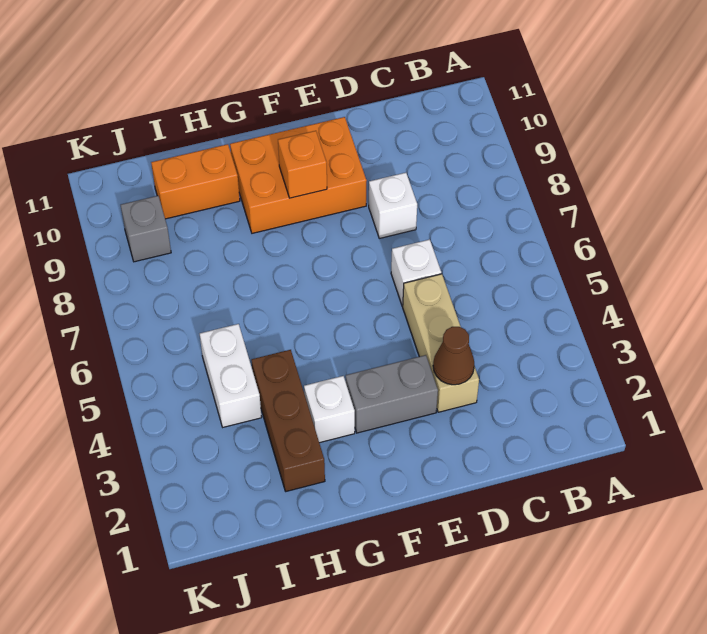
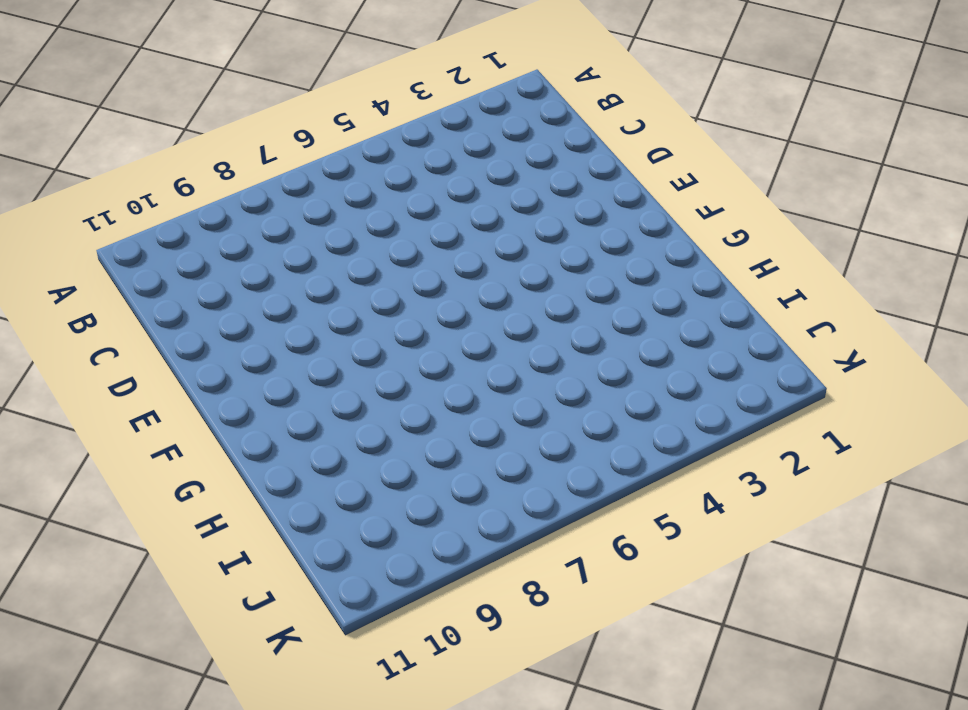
none -> tan brick D3:D5 level 1
none -> white brick D6 level 1
none -> white brick D8 level 1

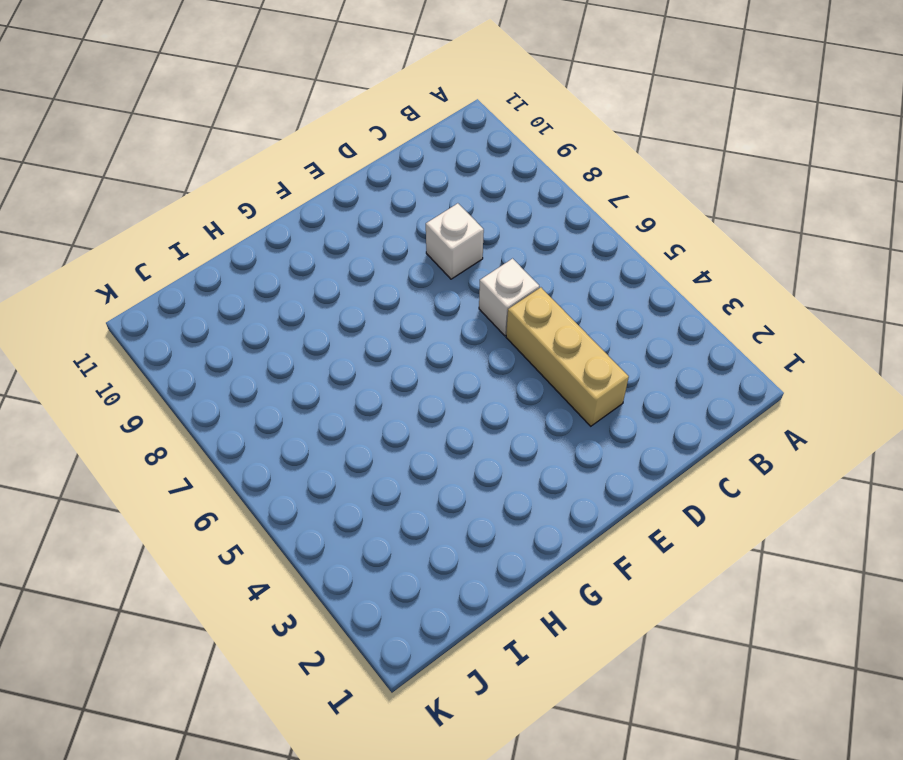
none -> grey brick E3:F3 level 1
none -> orange brick E9:G10 level 1
none -> white brick G3 level 1

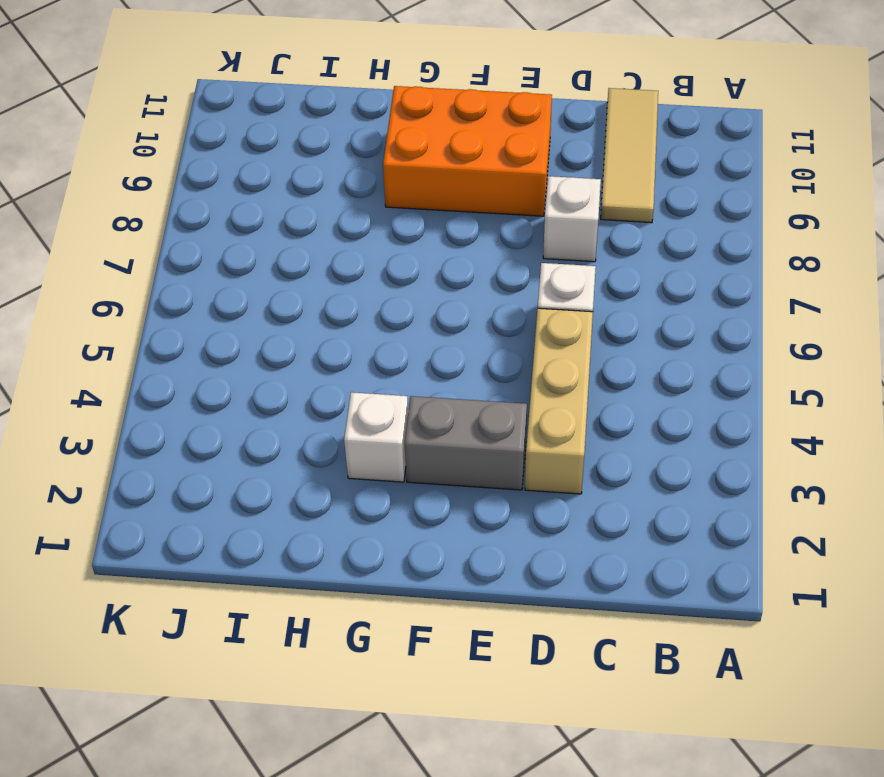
tan tile C9:C11 level 1 -> none
none -> brown brick H2:H4 level 1
none -> orange brick H10:I10 level 1
none -> white brick I4:I5 level 1

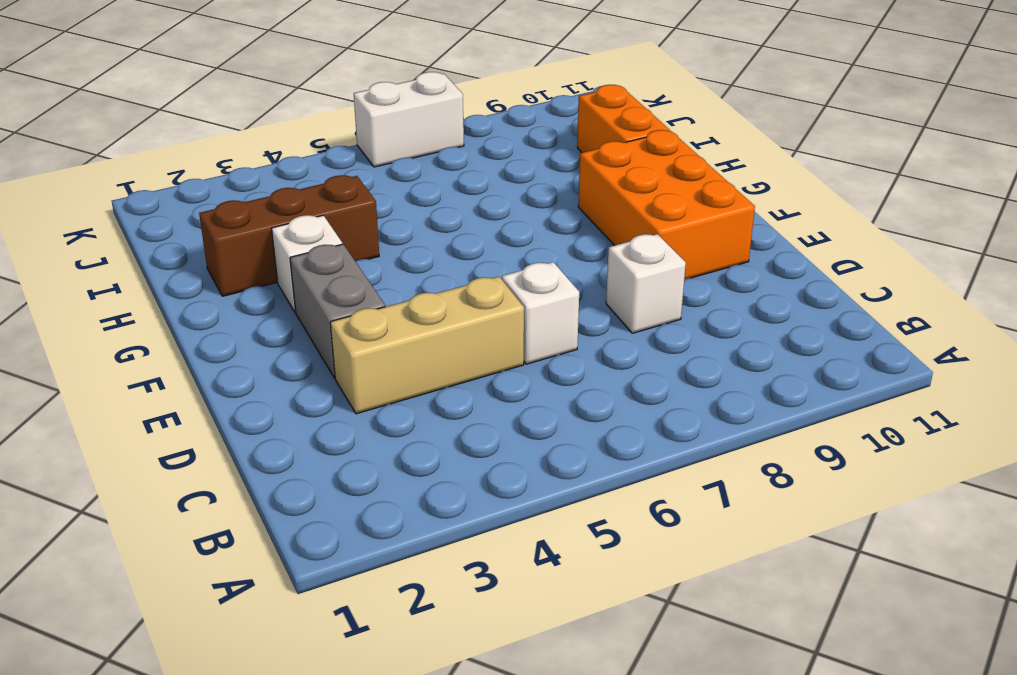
white brick K6:K7 level 1 -> white brick I4:I5 level 1
none -> grey brick J9 level 1
none -> brown cone D3 level 2
none -> orange brick F9 level 2

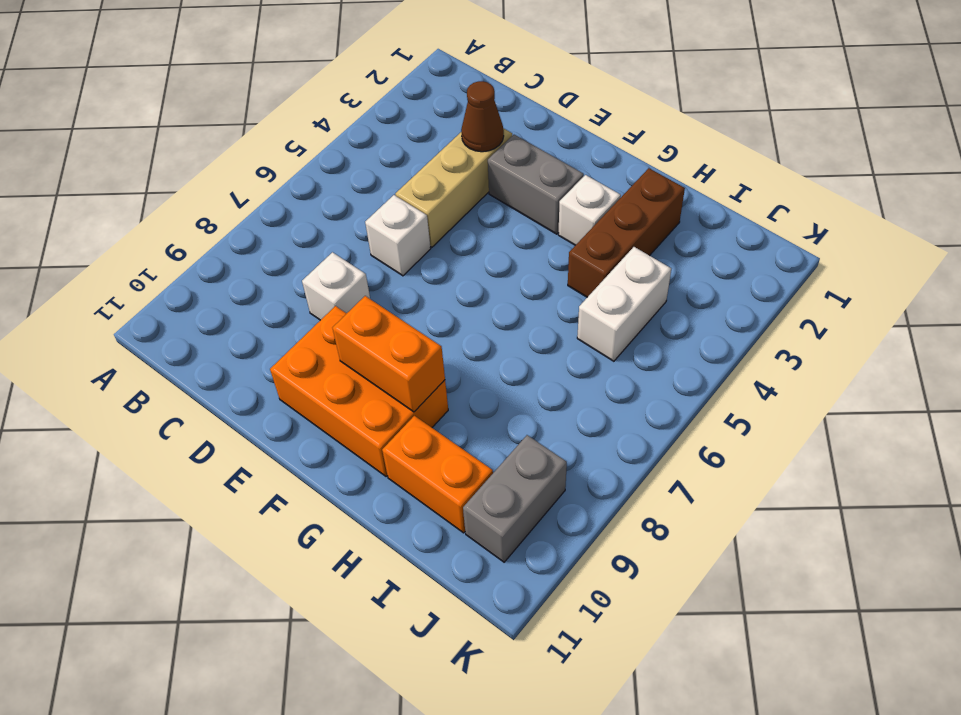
orange brick F9:G9 level 2 -> orange brick F9 level 2
grey brick J9:J10 level 1 -> grey brick J9 level 1

